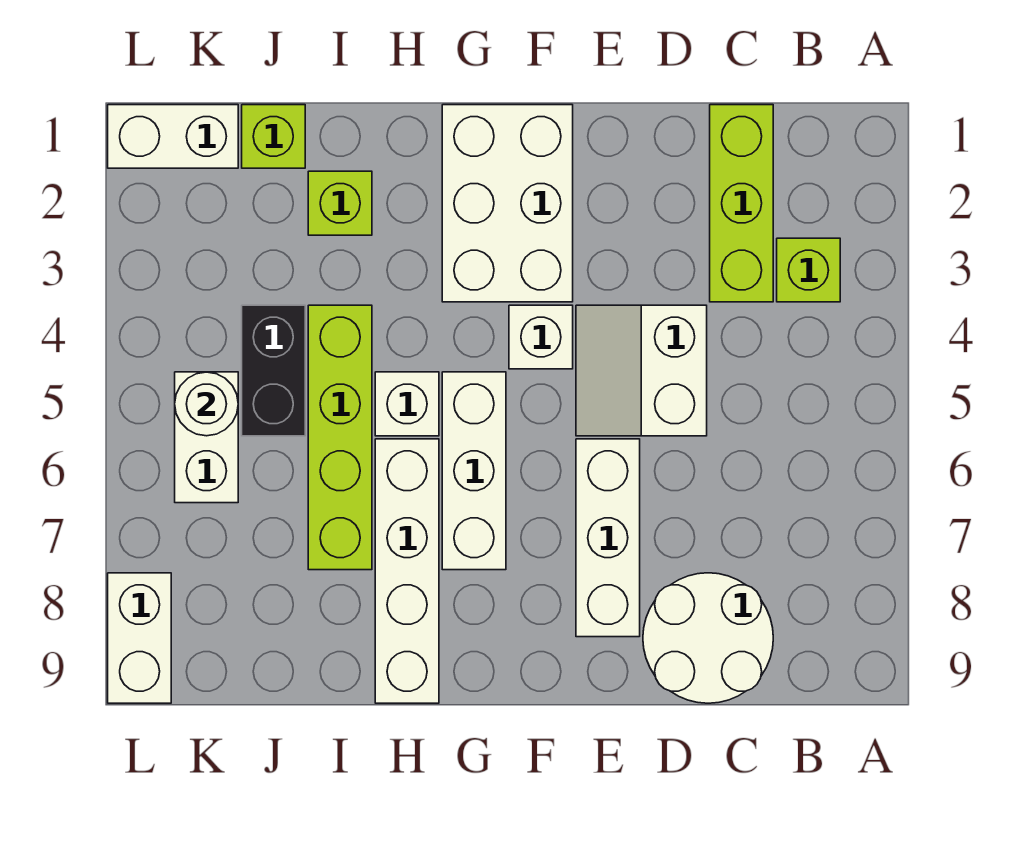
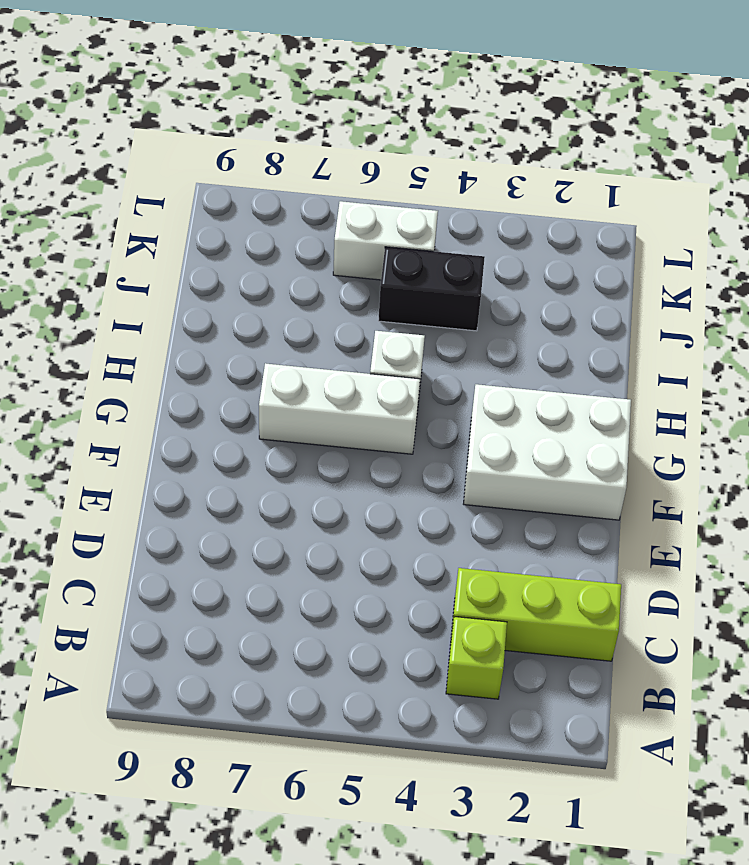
none -> white round brick C8:D9 level 1
none -> white slope D4:E5 level 1 top D
none -> white brick E6:E8 level 1

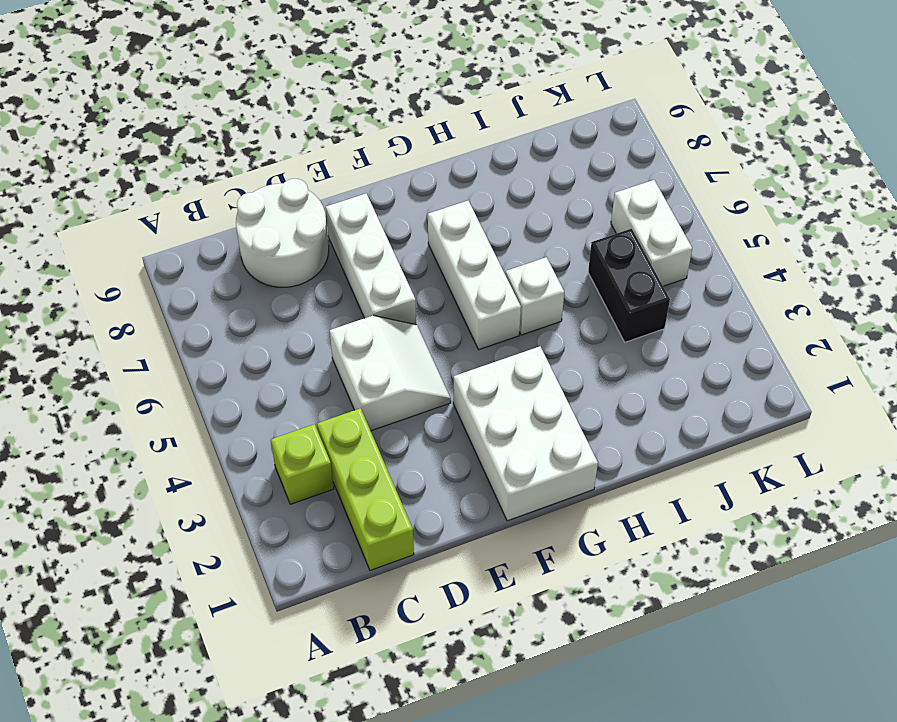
none -> white brick F4 level 1
none -> white brick H6:H9 level 1
none -> lime brick I2 level 1

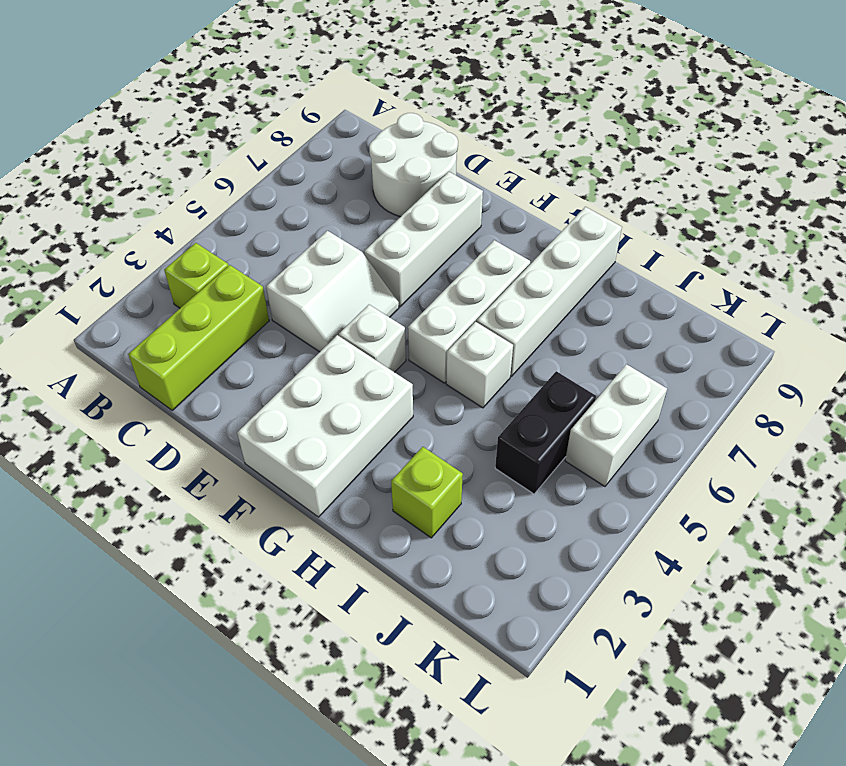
none -> lime brick I4:I7 level 1
none -> lime brick J1 level 1
none -> white brick K1:L1 level 1

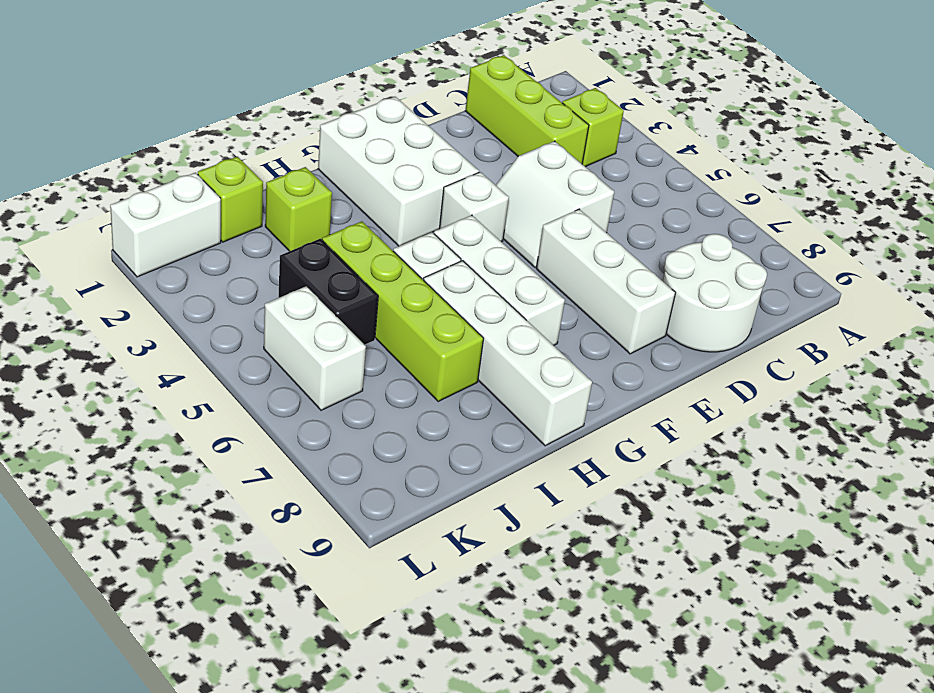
none -> white brick L8:L9 level 1
none -> white round brick K5 level 2

